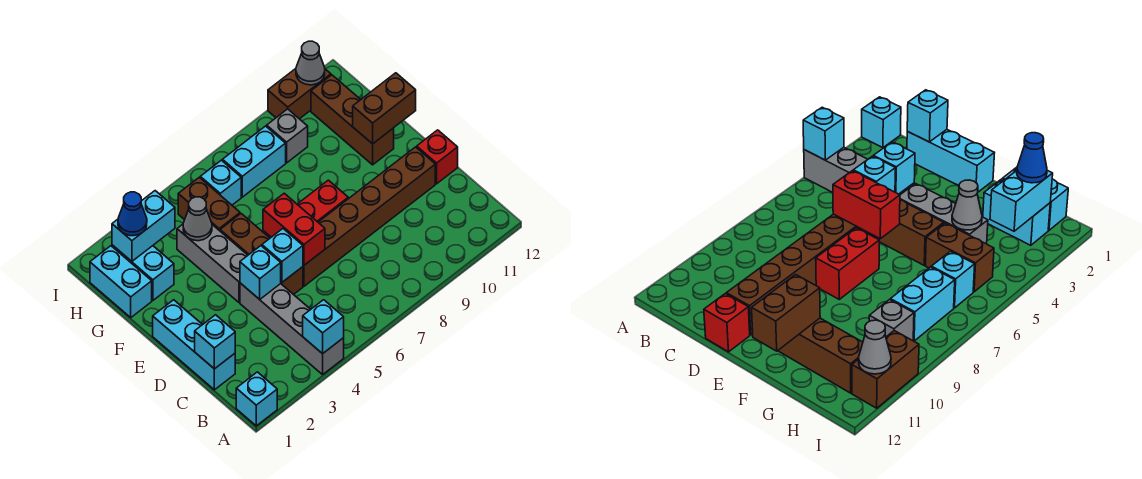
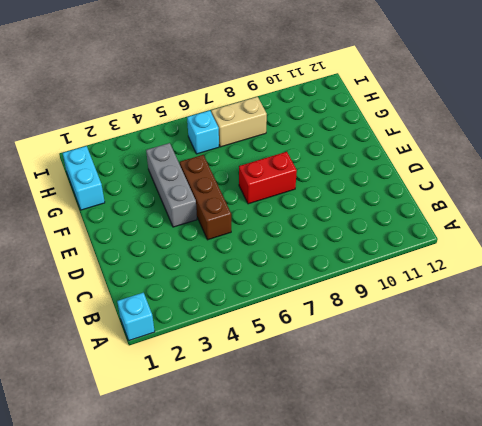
tan brick H7:H8 level 1 -> cyan brick H7:H8 level 1
none -> grey brick A4:D4 level 1
none -> cyan brick C1:E1 level 1
none -> brown brick D6:D11 level 1

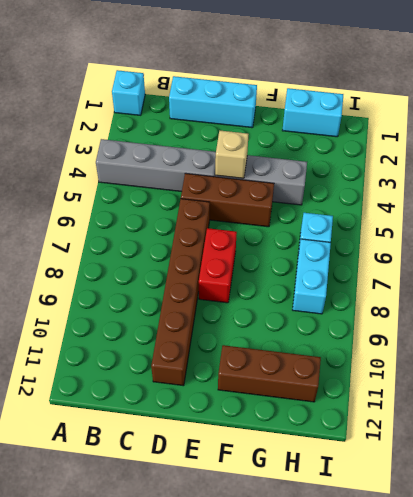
tan brick E4 level 2 -> none
none -> red brick D12 level 1
none -> cyan brick G2:H2 level 1
none -> brown brick G5:H5 level 1

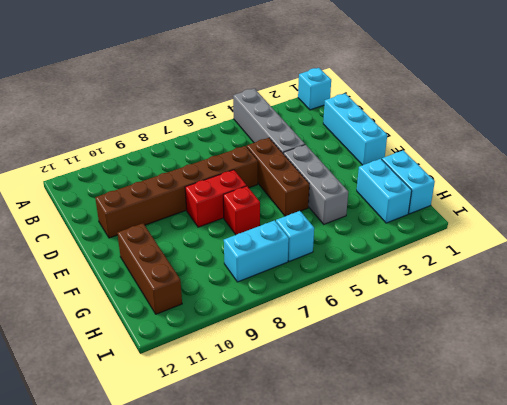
red brick F7 level 1 -> red brick D12 level 1
none -> brown brick G5:H5 level 1
none -> grey brick H9 level 1
none -> brown brick I10:I11 level 1

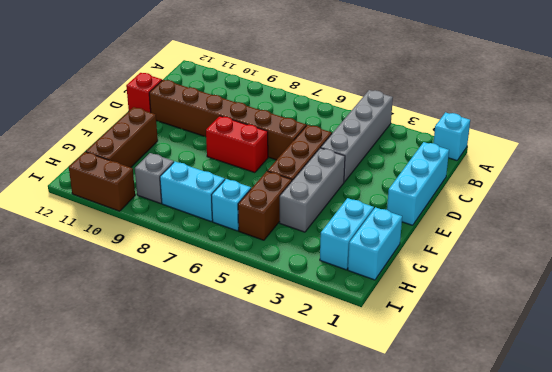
none -> cyan brick A4 level 2
none -> cyan brick C1 level 2
none -> cyan brick D4 level 2

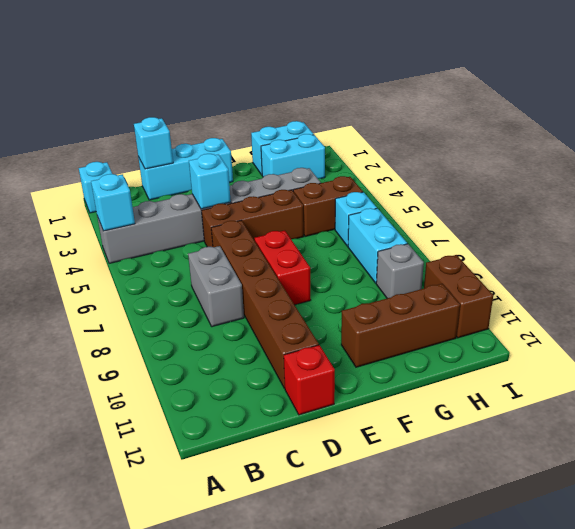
grey brick C7:C8 level 1 -> none
none -> cyan brick D5 level 2
none -> red brick D6:E6 level 2
none -> brown brick F11:F12 level 2

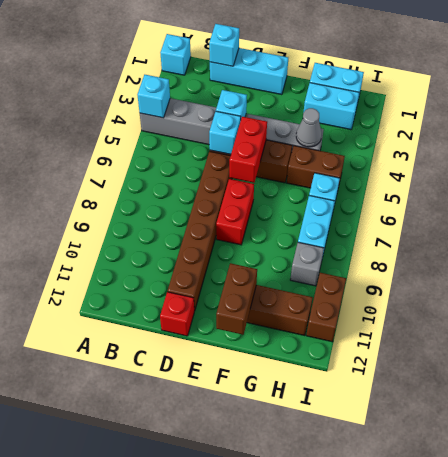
red brick E5:E6 level 2 -> red brick D6:E6 level 2
none -> cyan brick H2:H3 level 2
none -> grey cone I11 level 2
none -> blue cone H2 level 3

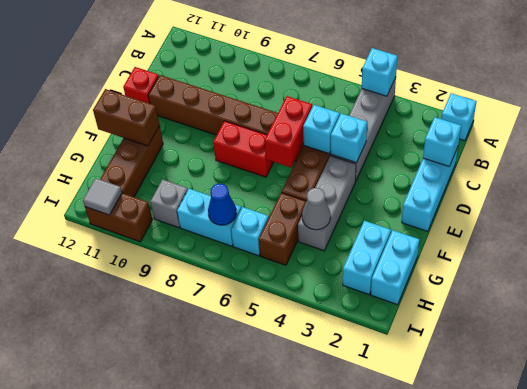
blue cone H7 level 2 -> blue cone H2 level 3
grey tile I11 level 2 -> grey cone I11 level 2
none -> cyan brick H2:H3 level 2

